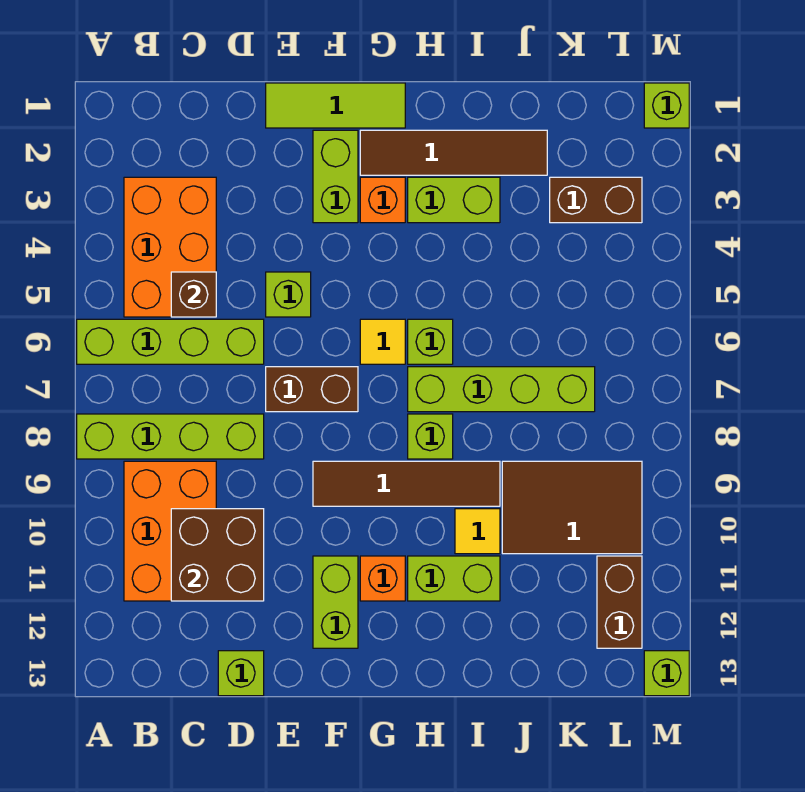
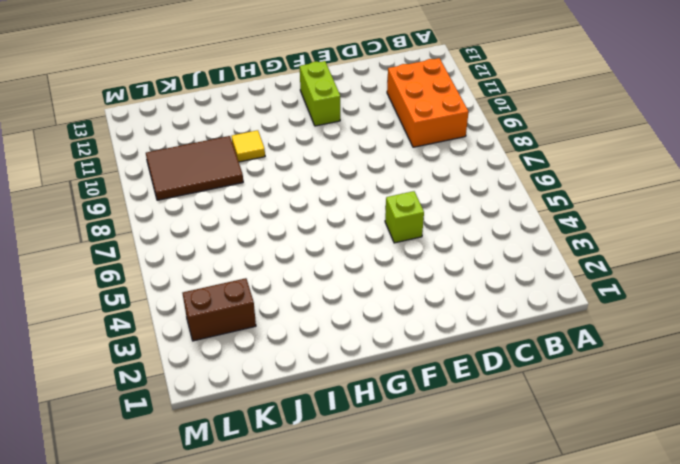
none -> lime brick A6:D6 level 1
none -> lime brick A8:D8 level 1
none -> orange brick B3:C5 level 1

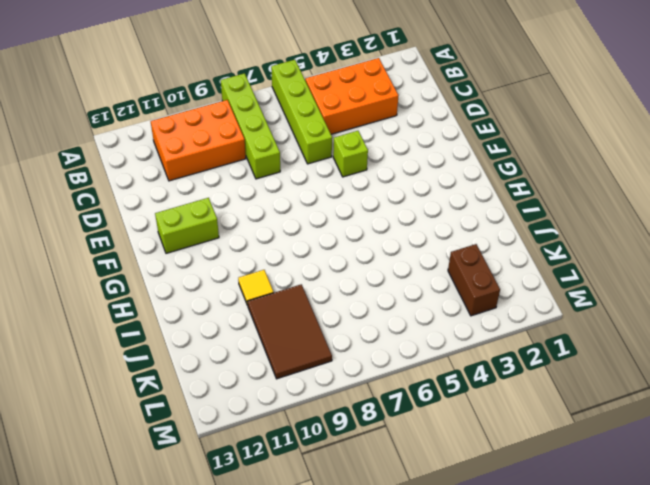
none -> lime brick D13 level 1
none -> lime tile E1:G1 level 1
none -> brown brick E7:F7 level 1

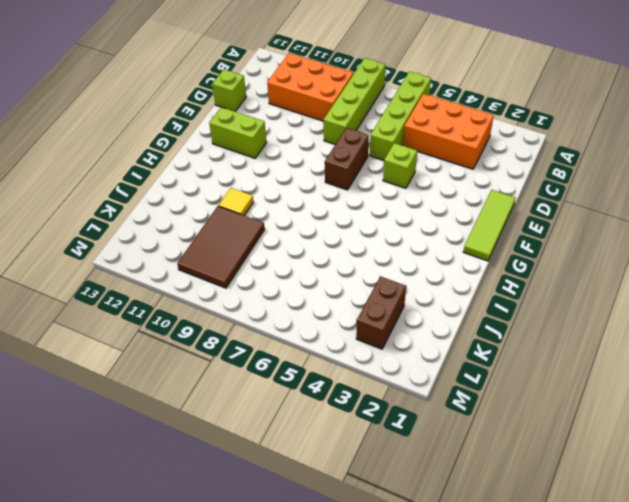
none -> lime brick F2:F3 level 1
none -> brown tile F9:I9 level 1
none -> brown tile G2:J2 level 1

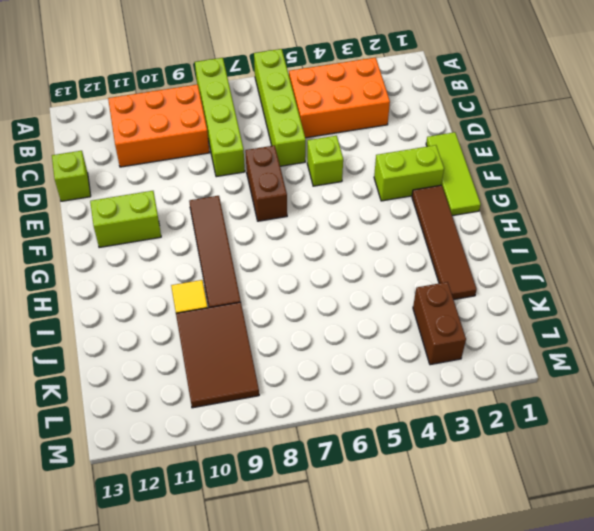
none -> orange brick G3 level 1
none -> yellow tile G6 level 1
none -> orange brick G11 level 1

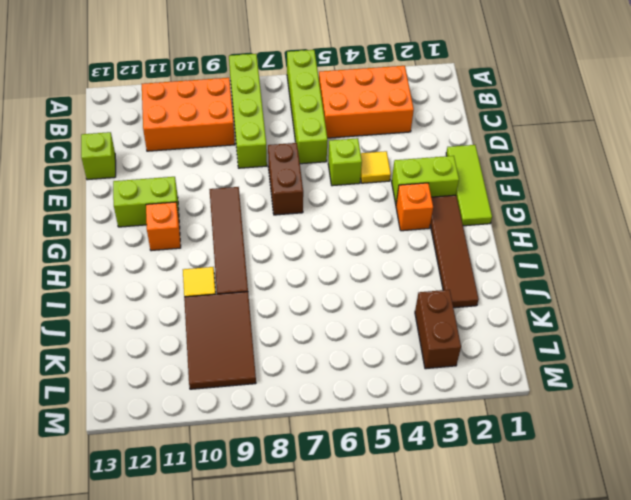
yellow tile E4 level 1 -> yellow tile G6 level 1
none -> lime brick H3:I3 level 1
none -> lime brick H6 level 1
none -> lime brick H7:K7 level 1

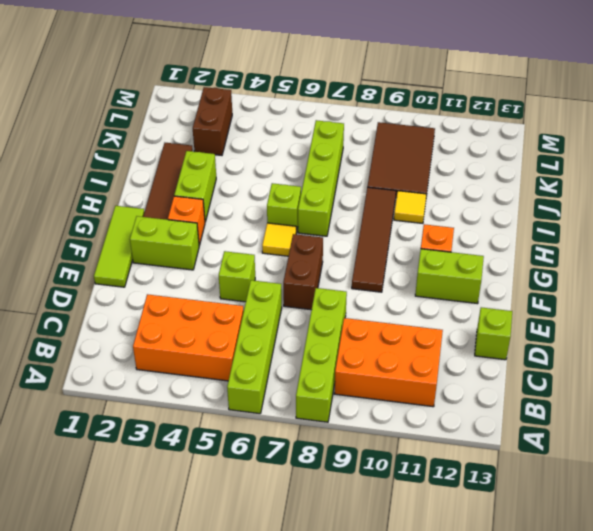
none -> lime brick H8 level 1
none -> lime brick H11:I11 level 1
none -> brown brick L11:L12 level 1

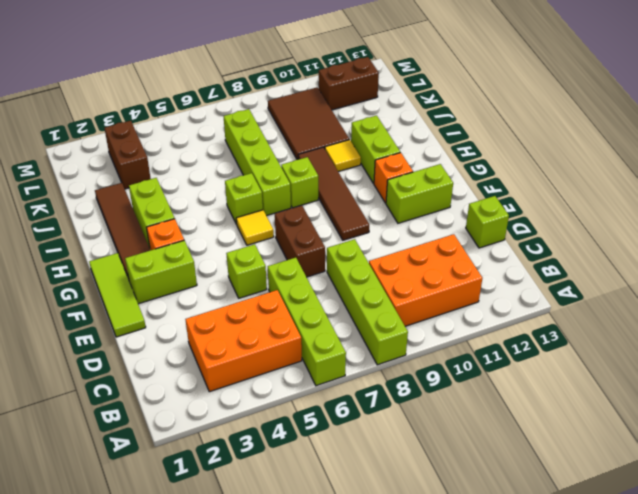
none -> lime brick M1 level 1
none -> lime brick M13 level 1
none -> brown brick C5 level 2

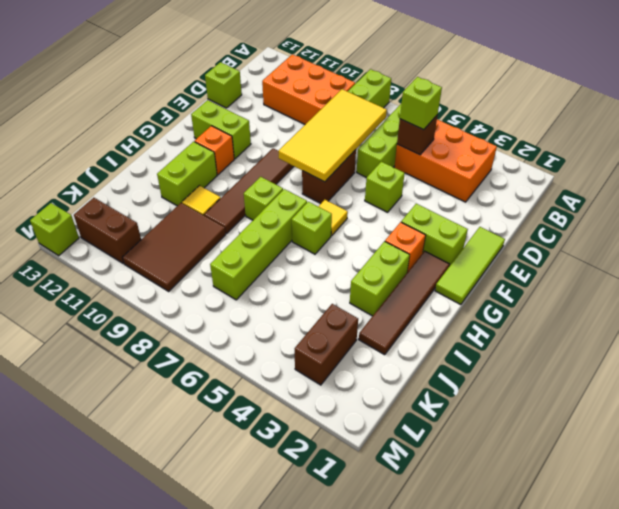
lime brick C5 level 3 -> lime brick M1 level 1
yellow tile C7:F8 level 2 -> none
none -> brown brick C10:D11 level 2

